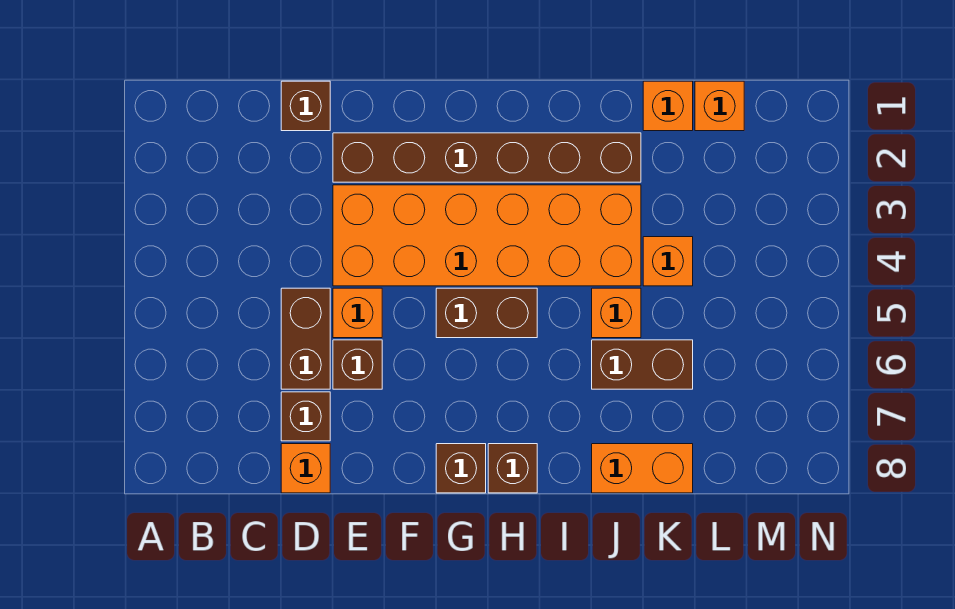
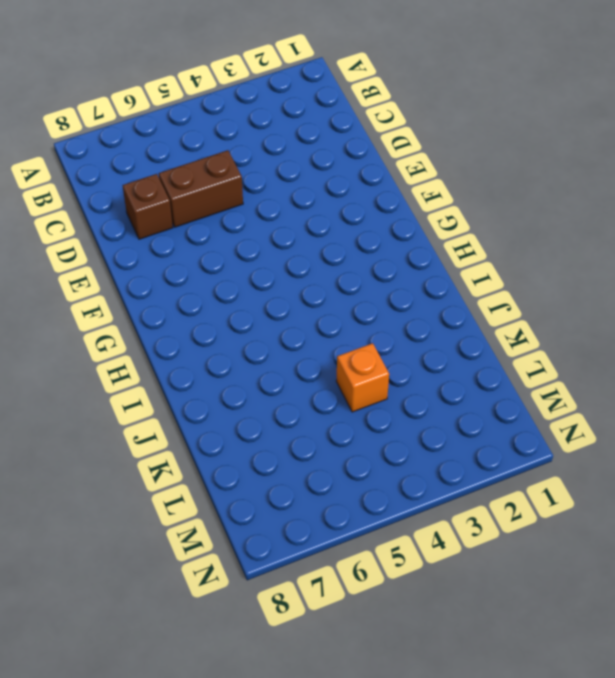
none -> brown brick D1 level 1
none -> orange brick D8 level 1
none -> brown brick E2:J2 level 1

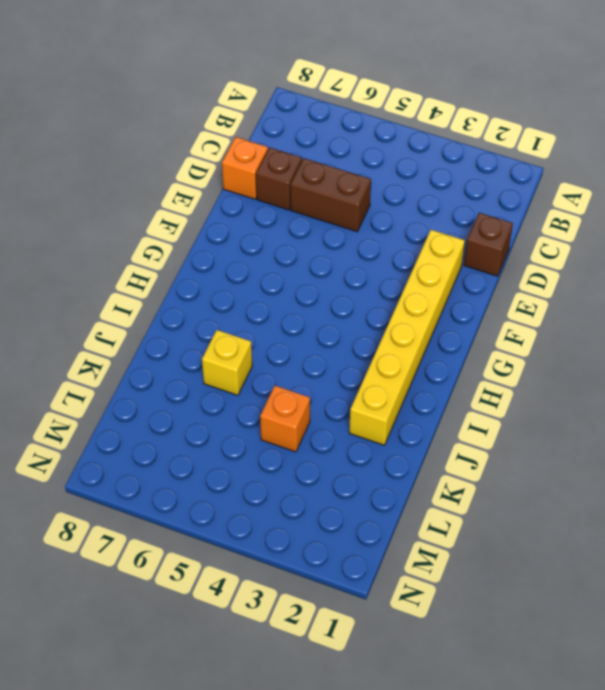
yellow brick E2:J2 level 1 -> brown brick E2:J2 level 1
yellow brick J6 level 1 -> brown brick J6:K6 level 1
none -> orange brick E3:J4 level 1
none -> orange brick E5 level 1
none -> brown brick E6 level 1

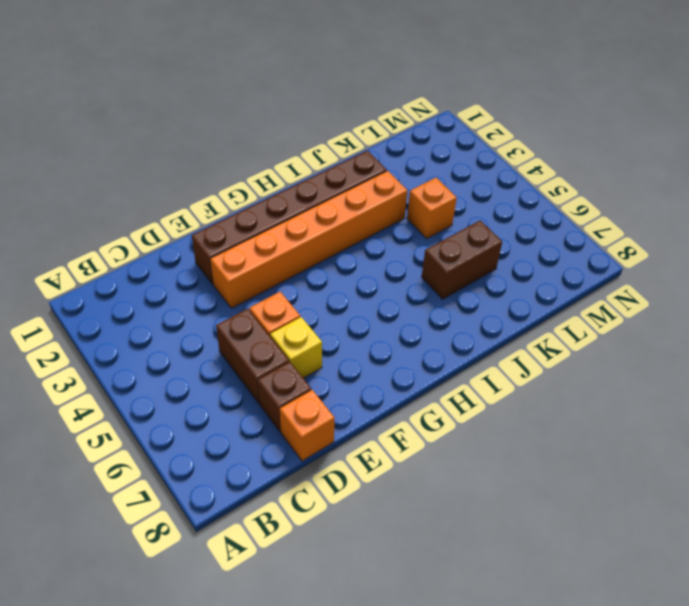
orange brick E3:J3 level 1 -> orange brick E3:J4 level 1
yellow brick E6 level 1 -> brown brick E6 level 1
none -> brown brick D1 level 1
none -> brown brick G5:H5 level 1
none -> brown brick G8 level 1

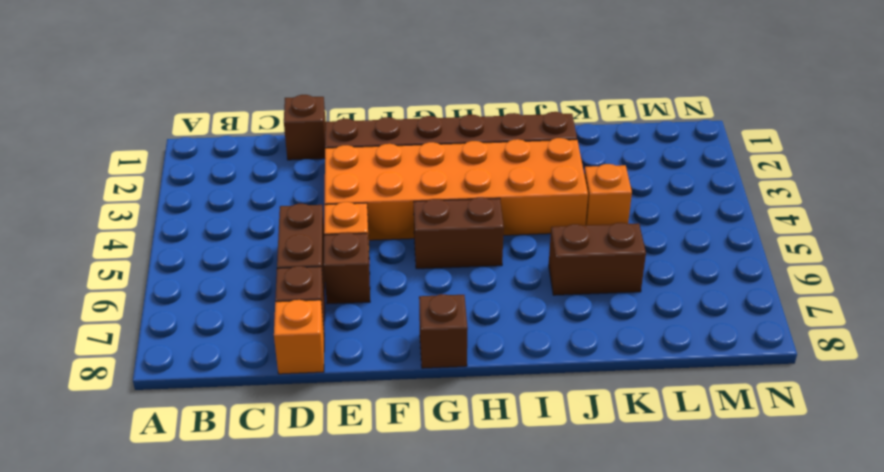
none -> brown brick H8 level 1
none -> orange brick J5 level 1
none -> orange brick J8:K8 level 1

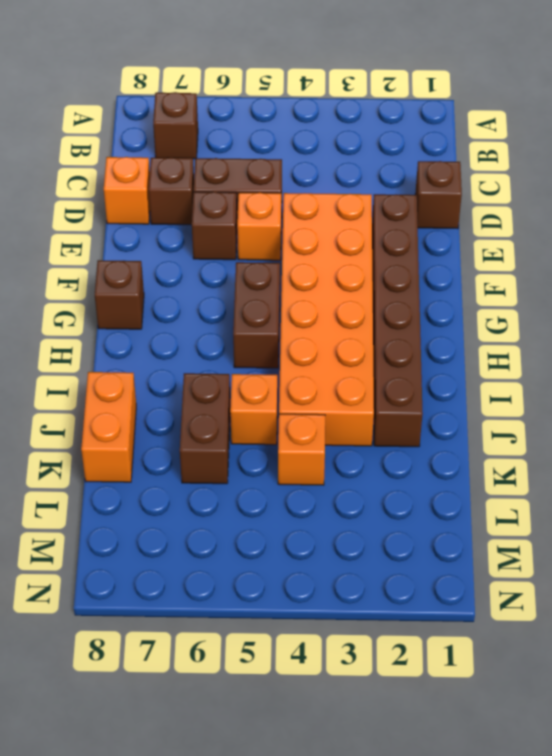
brown brick B7 level 1 -> brown brick H8 level 1
none -> orange brick K1 level 1
none -> orange brick L1 level 1

